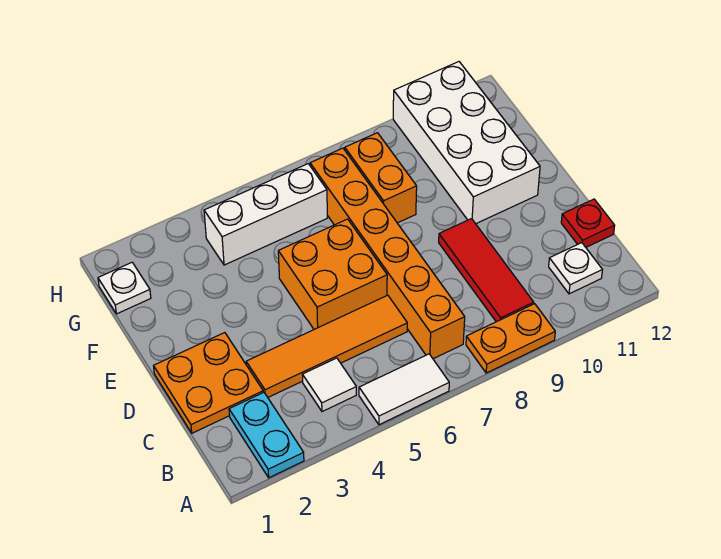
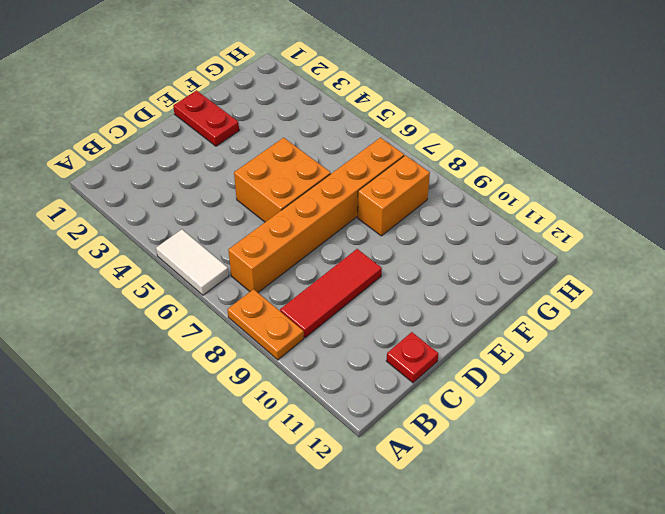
red plate E1:E2 level 1 -> none
none -> cyan plate A2:B2 level 1
none -> white tile B4 level 1
none -> white plate B11 level 1

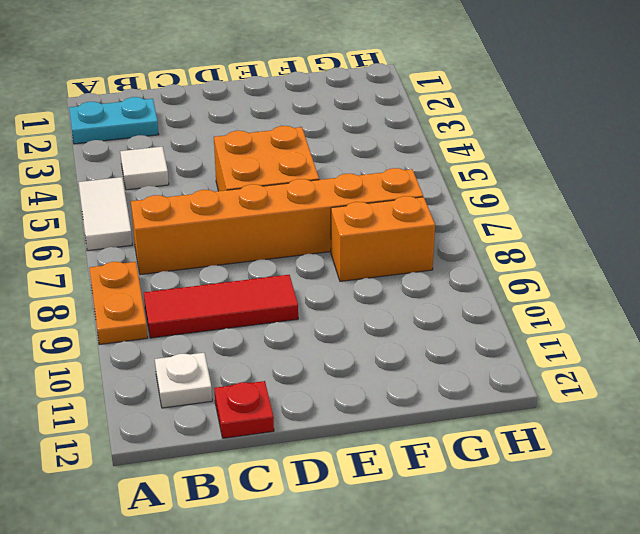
none -> orange plate C1:D2 level 1
none -> orange tile C3:C6 level 1
none -> white brick E10:H11 level 1

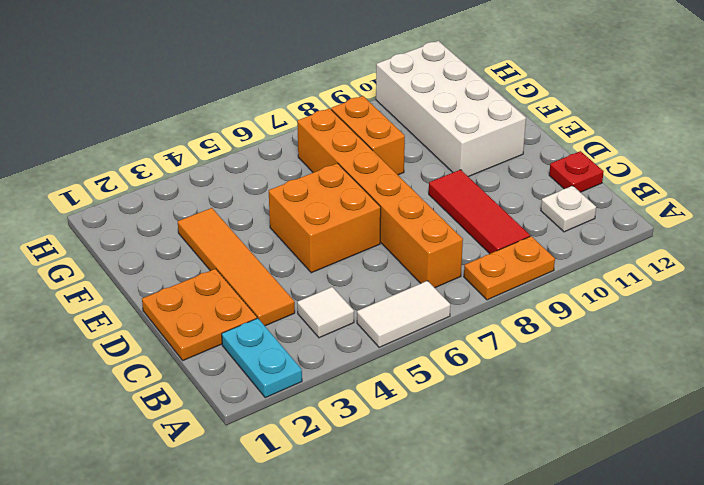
orange tile C3:F3 level 1 -> orange tile C3:C6 level 1
none -> white plate G1 level 1
none -> white brick G4:G6 level 1

